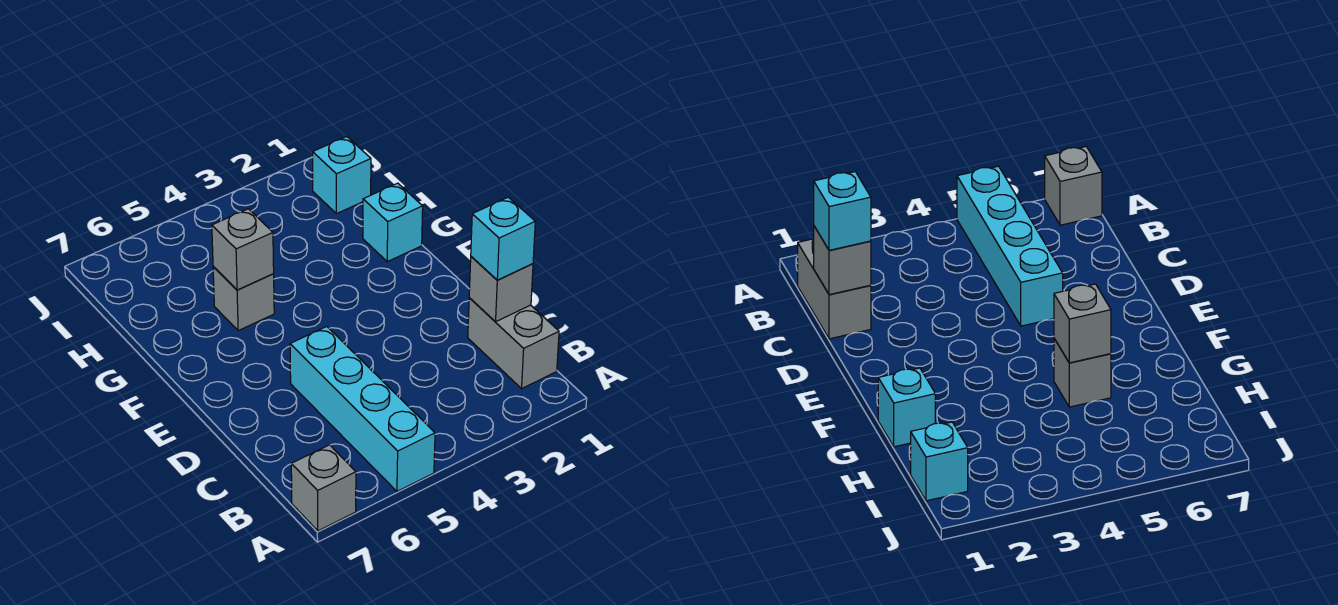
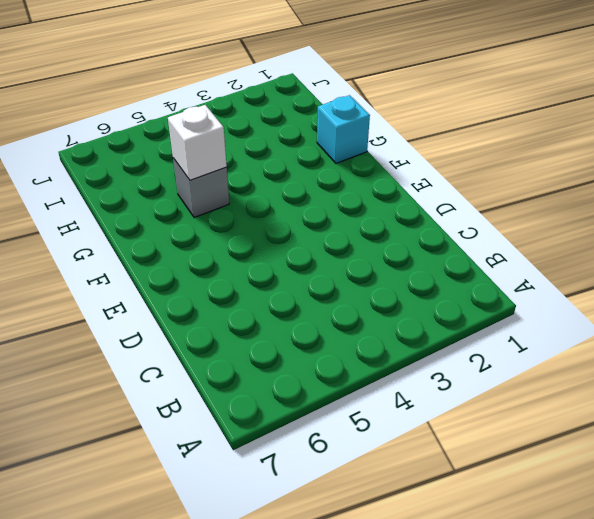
white brick G5 level 2 -> grey brick G5 level 2
none -> cyan brick A5:D5 level 1
none -> grey brick A7 level 1

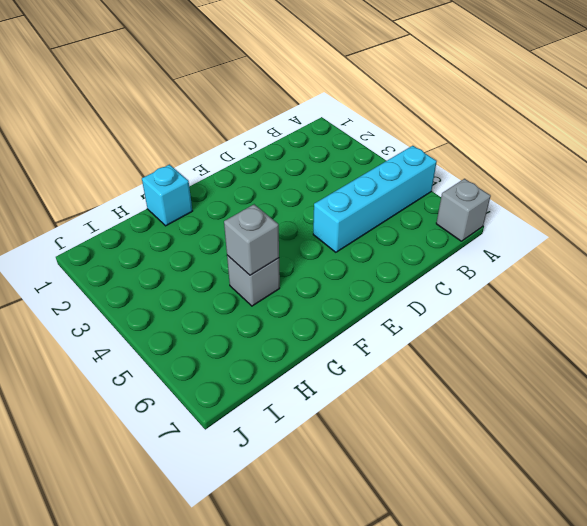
none -> grey brick B1:C1 level 1
none -> cyan brick I1 level 1

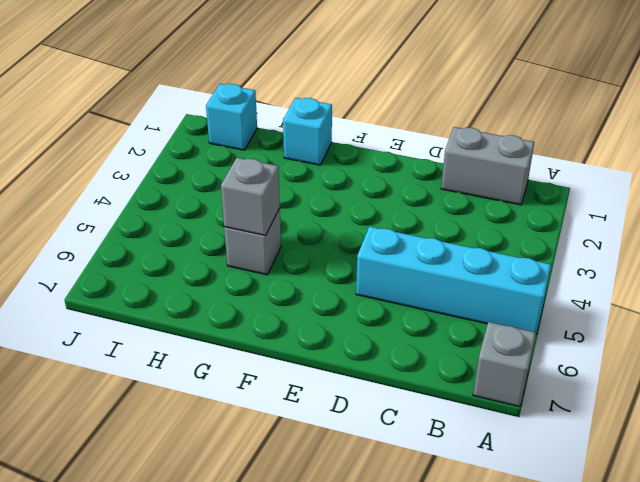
none -> grey brick C1 level 2
none -> cyan brick C1 level 3

